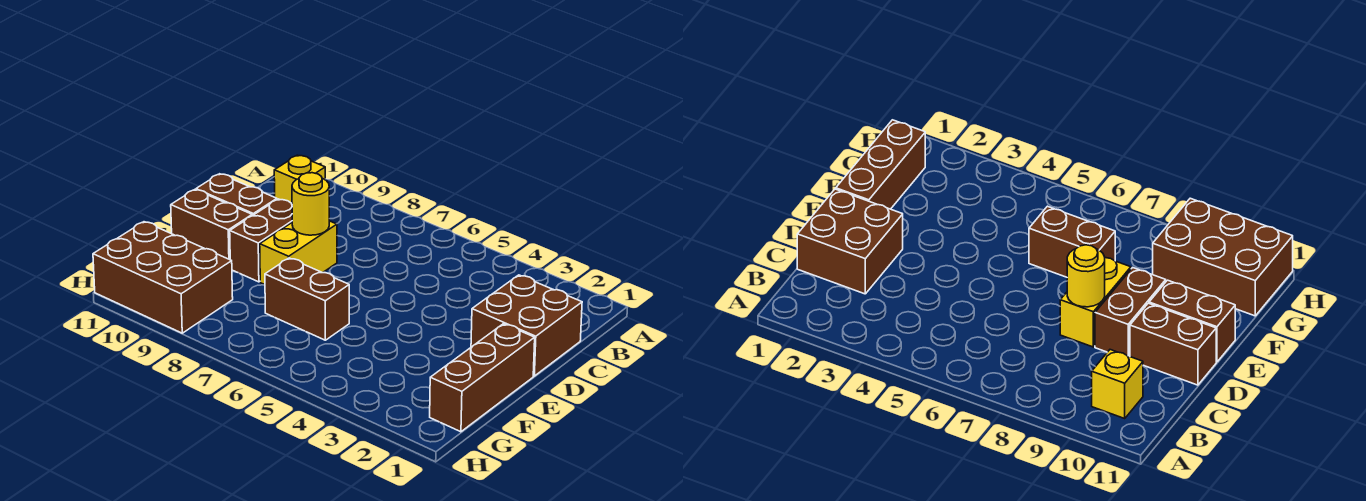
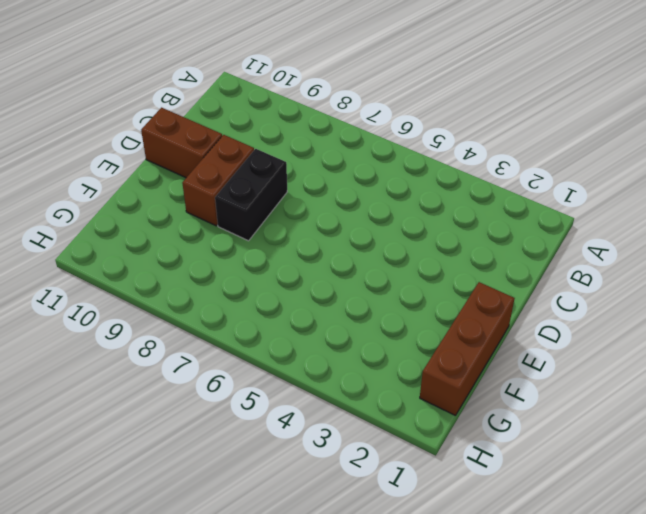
black brick D8:E8 level 1 -> yellow brick D8:E8 level 1
none -> yellow brick B10 level 1
none -> brown brick C1:D2 level 1

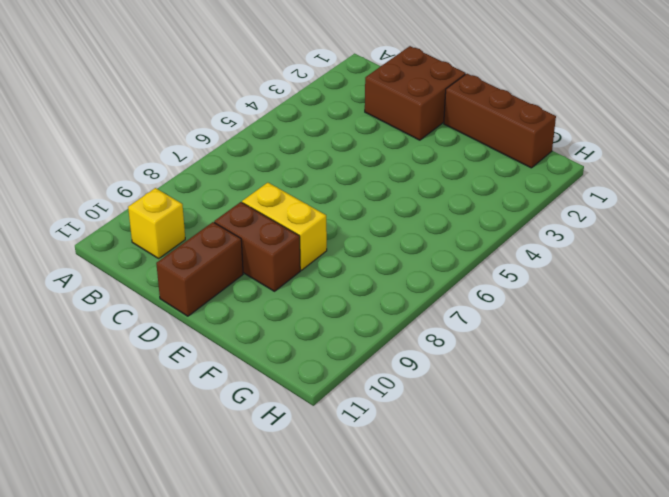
none -> brown brick E10:E11 level 1
none -> brown brick F6:F7 level 1

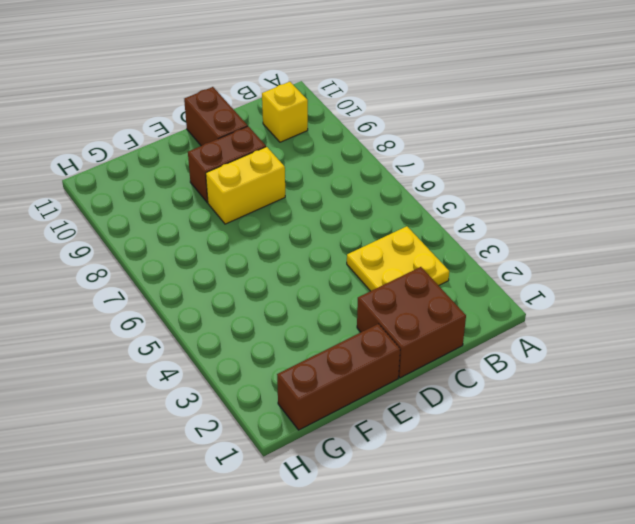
yellow plate B3:C4 level 1 -> none
none -> brown brick E10:E11 level 1
none -> brown brick F6:F7 level 1

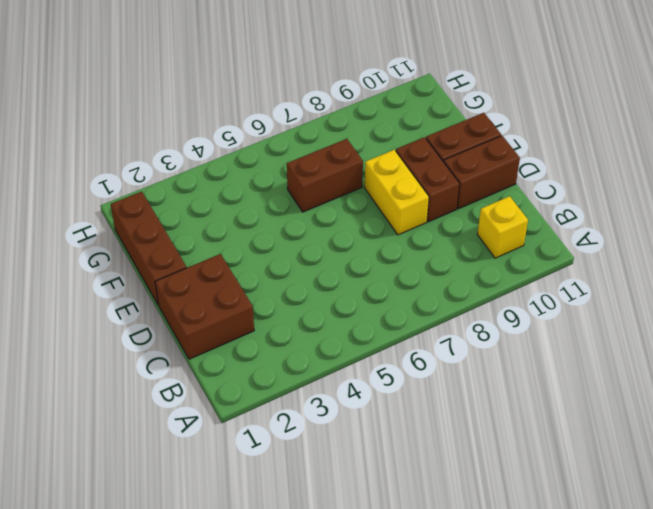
none -> brown brick G9:H11 level 1
none -> yellow round brick D8 level 2

